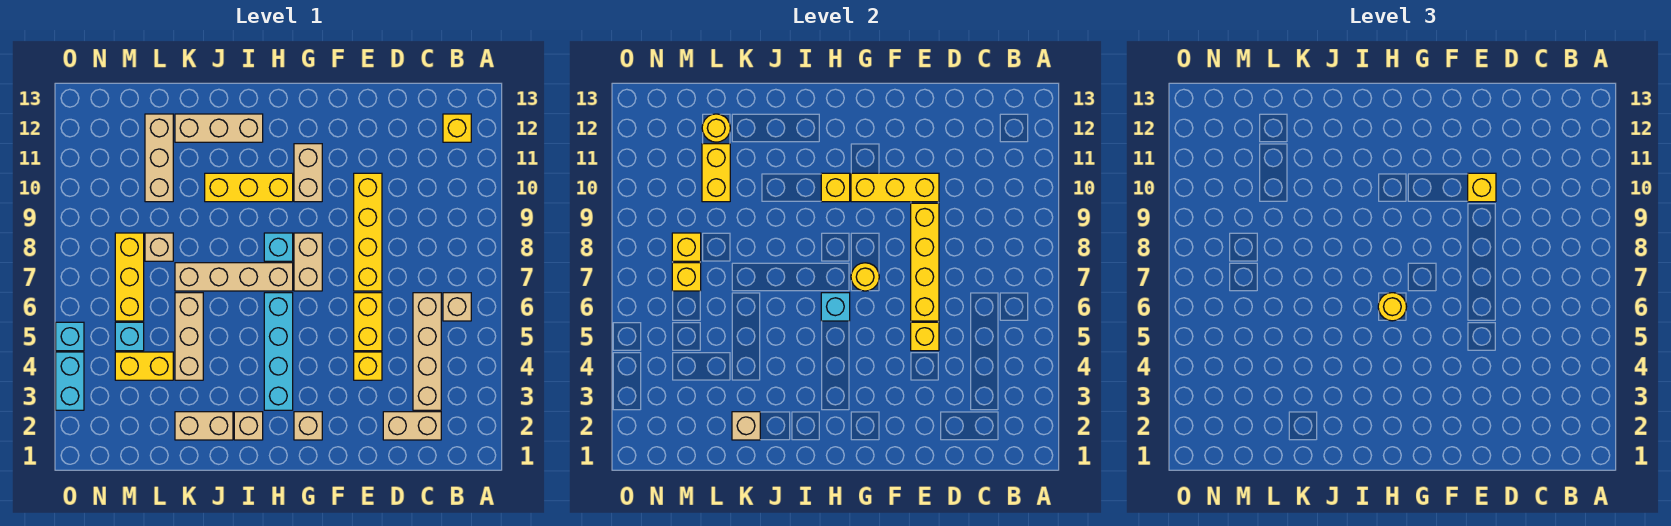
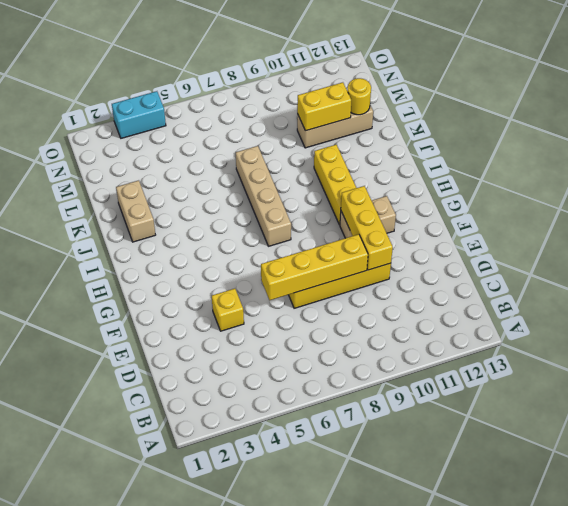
none -> tan brick B6 level 1
none -> yellow brick B12 level 1
none -> tan brick C2:D2 level 1
none -> tan brick C3:C6 level 1

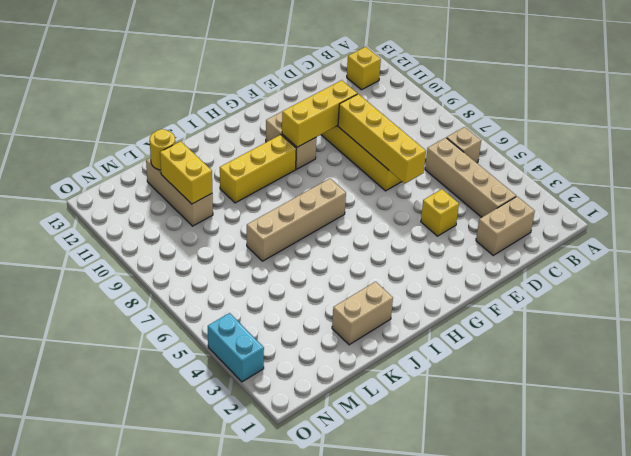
none -> yellow brick E5:E6 level 1
none -> tan brick G2 level 1
none -> tan brick G7:G8 level 1
none -> cyan brick H3:H6 level 1

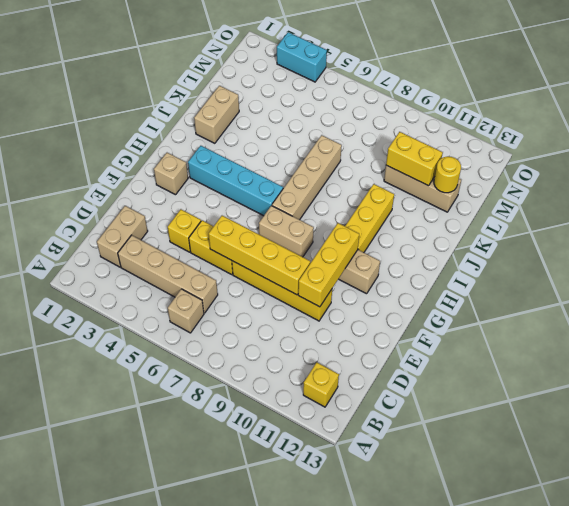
none -> cyan brick H8 level 1
none -> tan brick I2 level 1
none -> tan brick I12:K12 level 1
none -> tan brick K4:K6 level 1

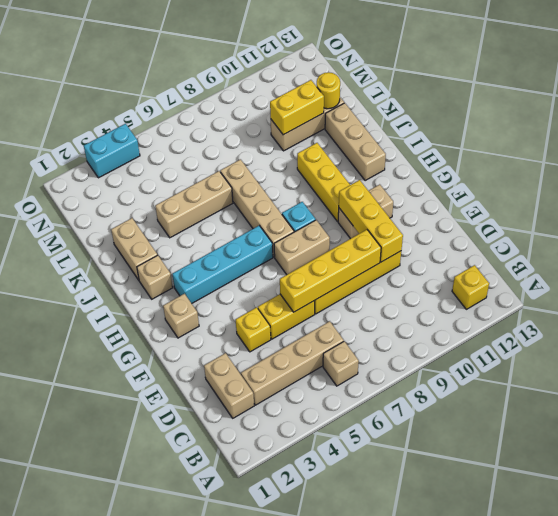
none -> yellow brick L4:M4 level 1
none -> tan brick L8 level 1
none -> cyan brick M5 level 1
none -> yellow brick M6:M8 level 1

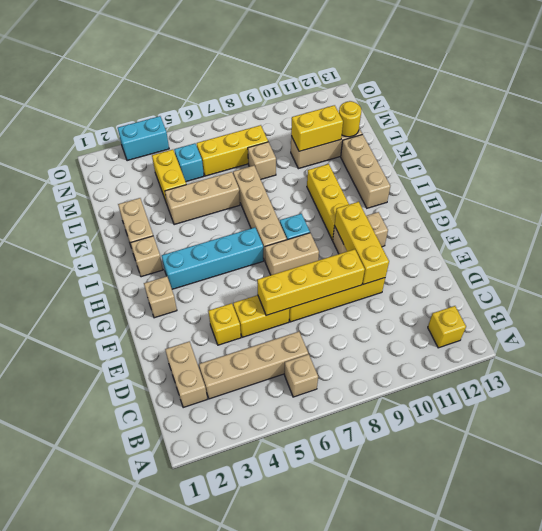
none -> cyan brick O5 level 1
none -> yellow brick E5 level 2
none -> yellow round brick G7 level 2
none -> cyan brick H6 level 2

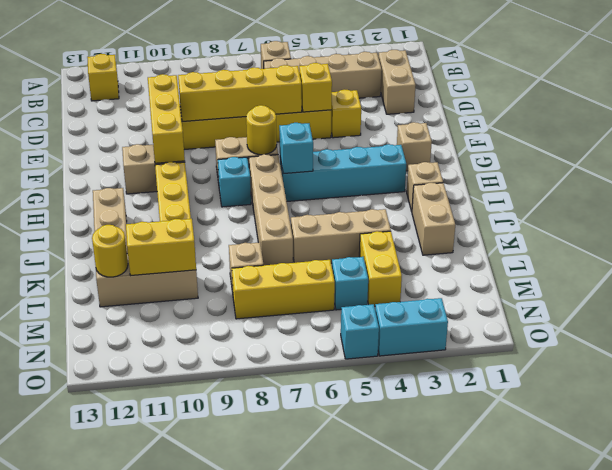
none -> yellow brick H10 level 2
none -> tan brick K2 level 2
none -> yellow brick M7 level 2
none -> yellow brick M8 level 2

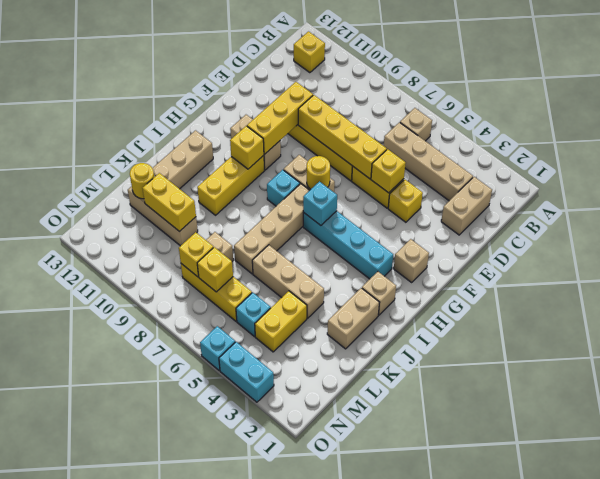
none -> tan brick K2 level 2
none -> yellow brick E10 level 3
none -> yellow round brick H6 level 3

